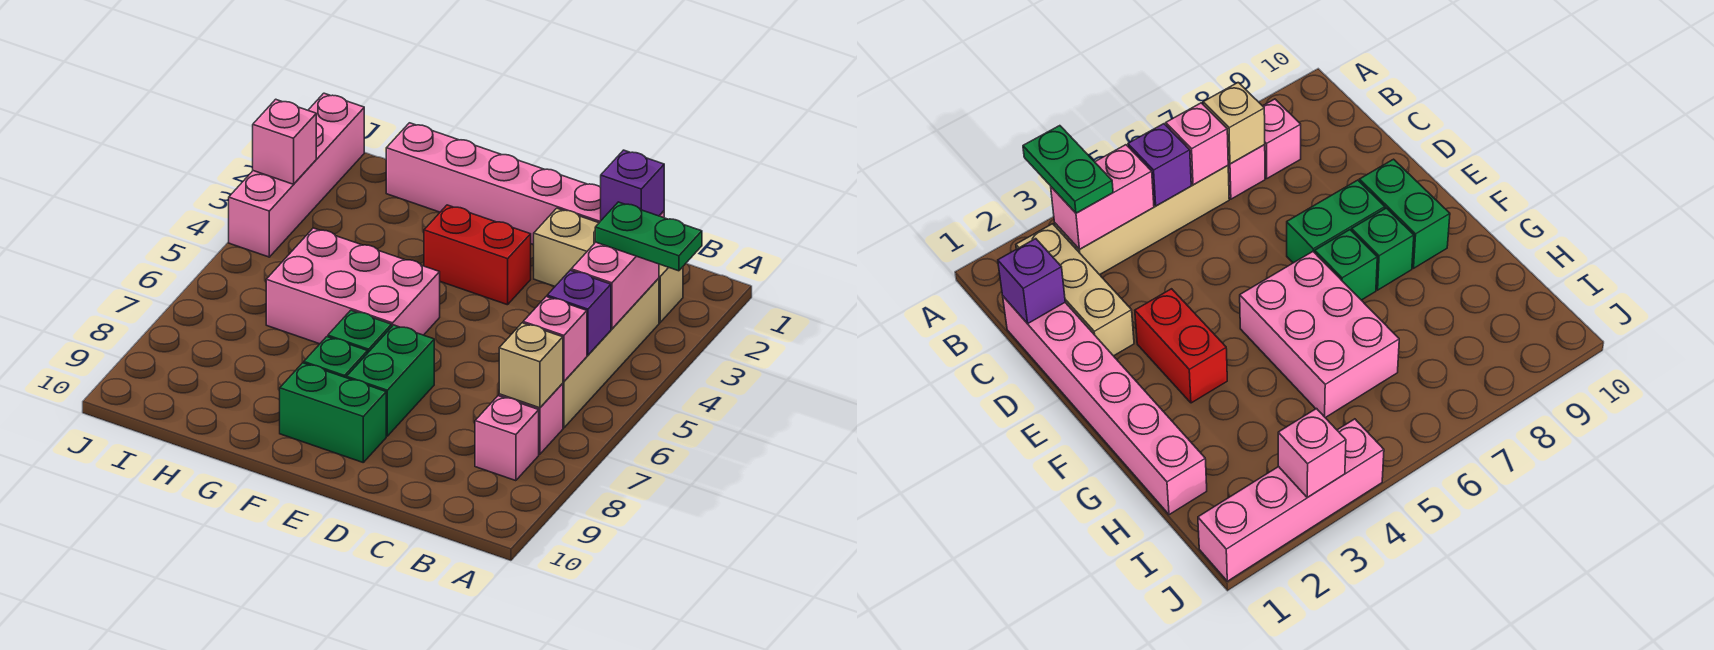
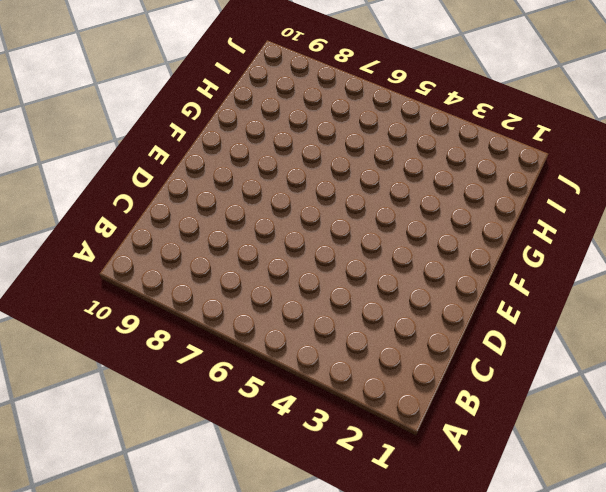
none -> tan brick B2:D2 level 1
none -> tan brick B3:B6 level 1
none -> pink brick B7 level 1

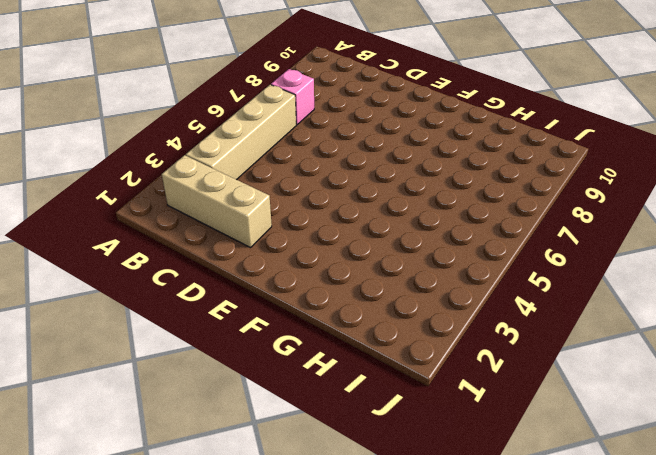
none -> pink brick B8 level 1
none -> pink brick C1:H1 level 1
none -> red brick E3:F3 level 1

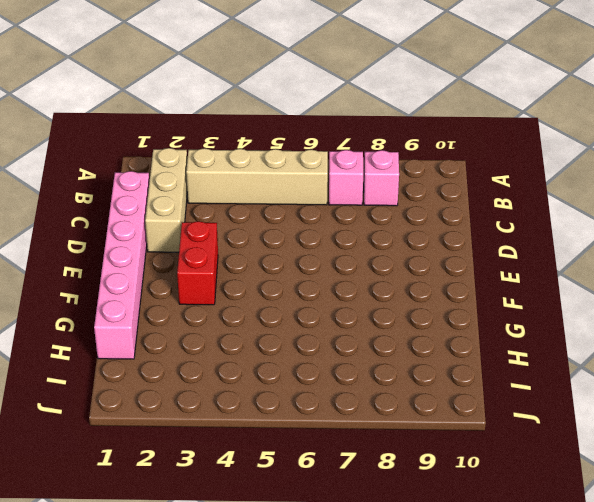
none -> green brick E7:E8 level 1
none -> green brick E9:F9 level 1
none -> pink brick F5:H6 level 1

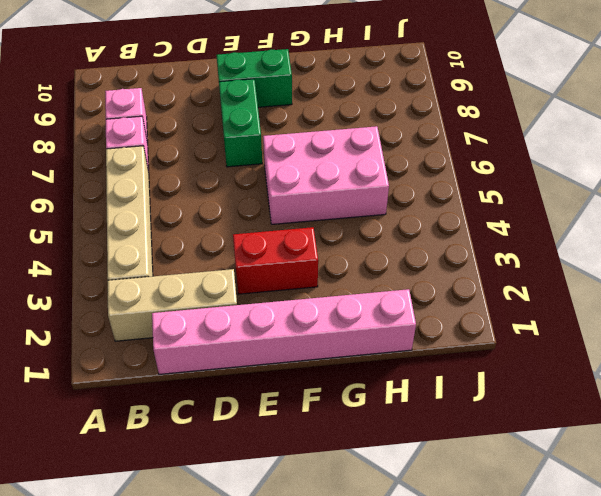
none -> green brick F7 level 1
none -> green brick F8 level 1
none -> pink brick J1:J4 level 1

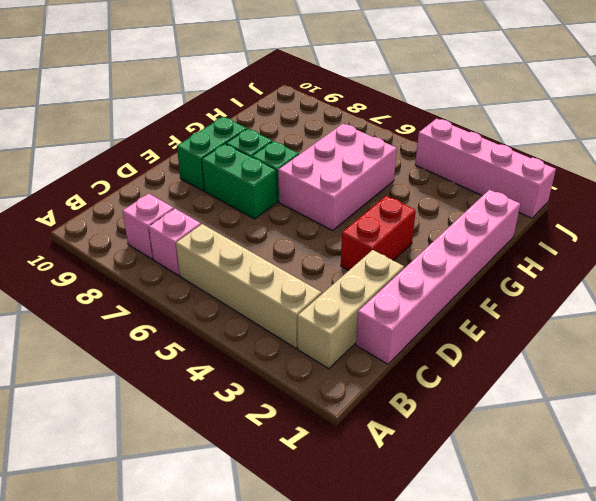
none -> pink brick B3:B4 level 2
none -> purple brick B5 level 2
none -> pink brick B6 level 2

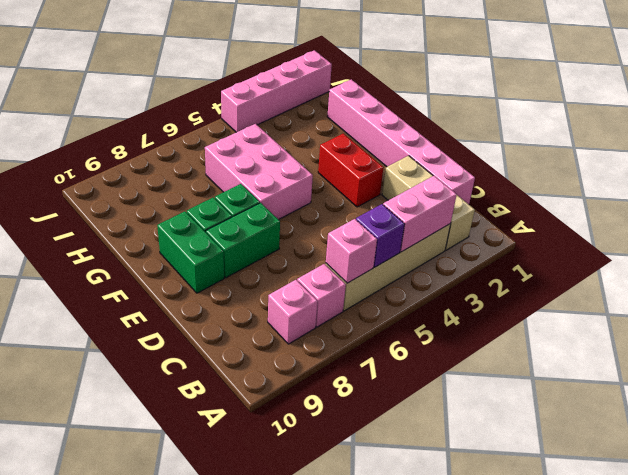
none -> tan brick B7 level 2
none -> purple brick C1 level 2
none -> pink brick J3 level 2

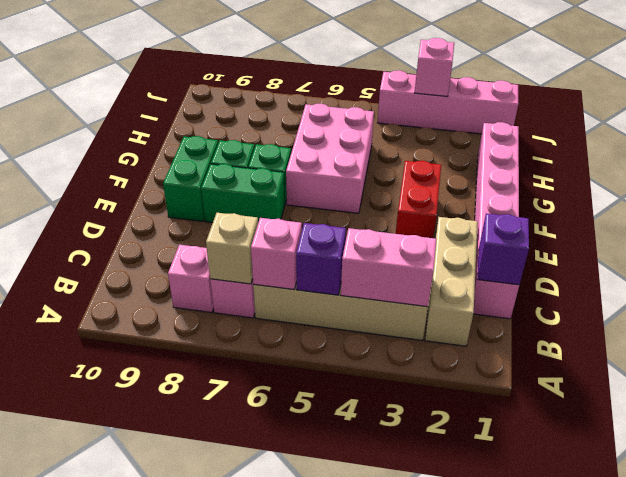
none -> green plate A3:B3 level 3

